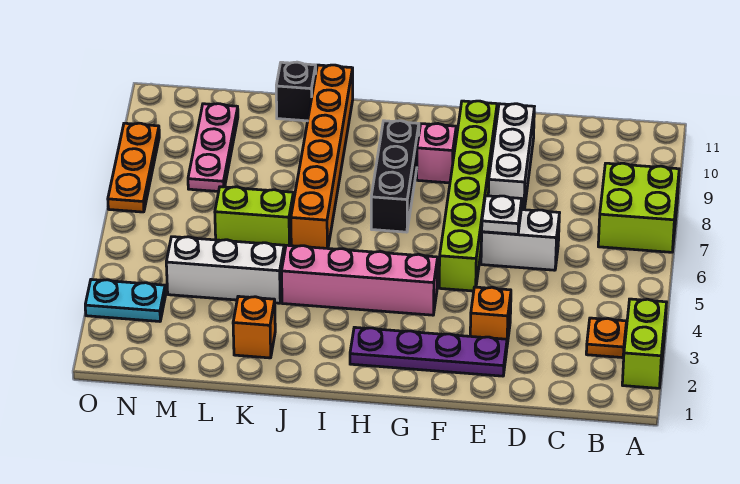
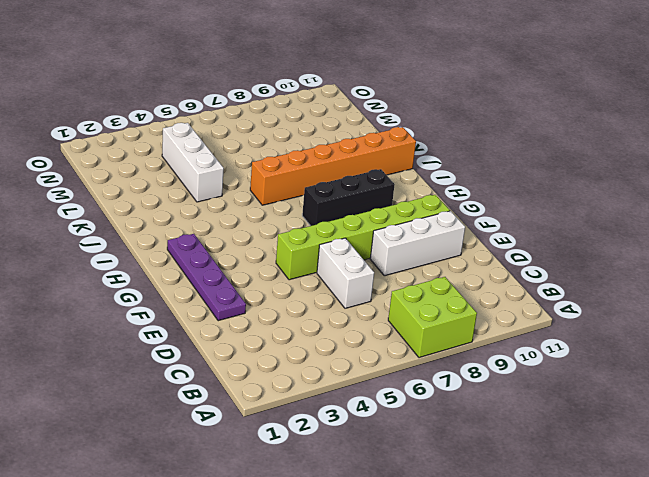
none -> lime brick A2:A3 level 1
none -> orange plate B3 level 1
none -> orange brick E3 level 1

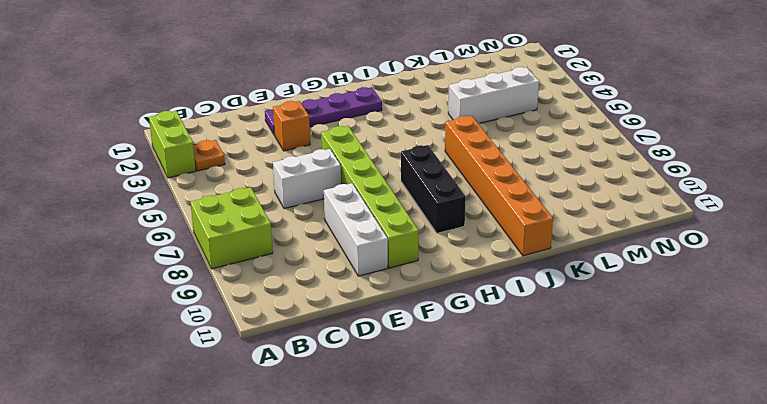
none -> pink brick G4:J4 level 1
none -> pink brick G9 level 1
none -> orange brick K2 level 1

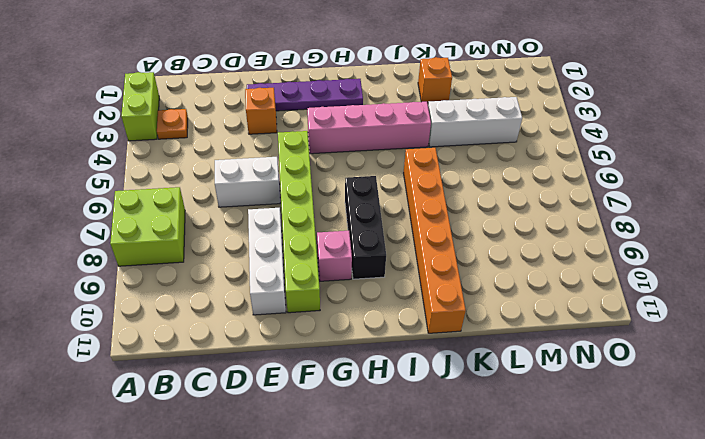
none -> lime brick K6:L6 level 1
none -> black brick K11 level 1
none -> pink plate M8:M10 level 1

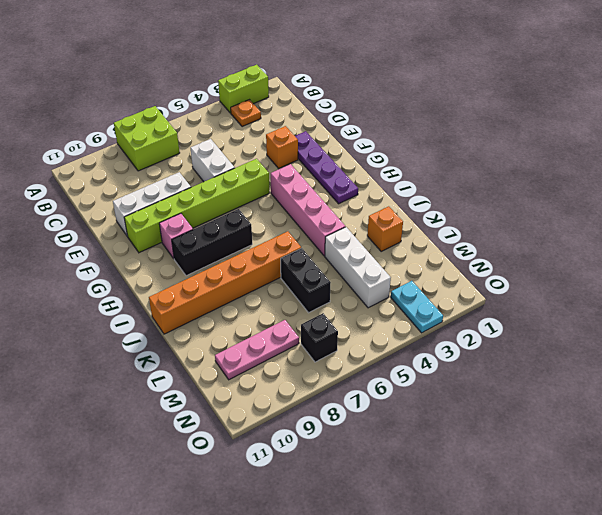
black brick K6:L6 level 1 -> lime brick K6:L6 level 1
black brick N7 level 1 -> black brick K11 level 1
none -> orange plate O7:O9 level 1
none -> white plate E6 level 2

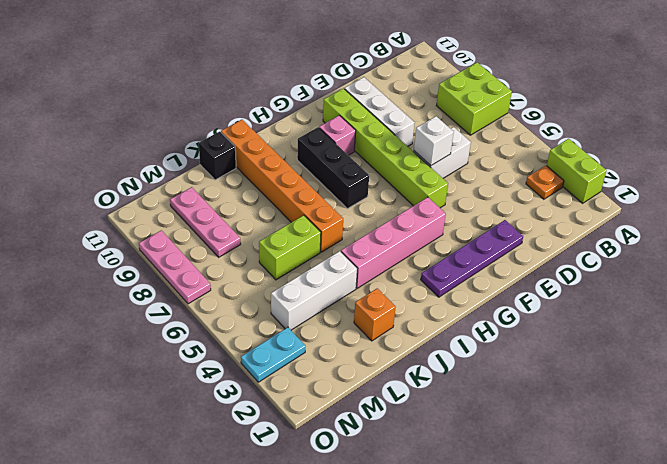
white brick E6 level 2 -> white plate E6 level 2
pink plate O7:O9 level 1 -> orange plate O7:O9 level 1
none -> orange brick E3 level 1

